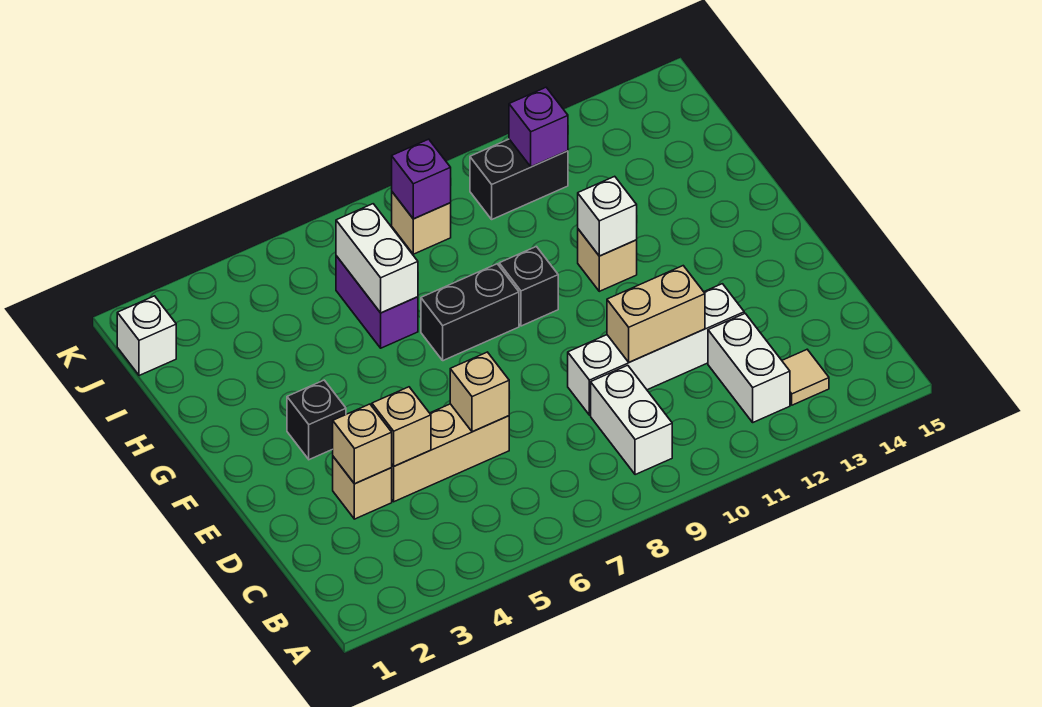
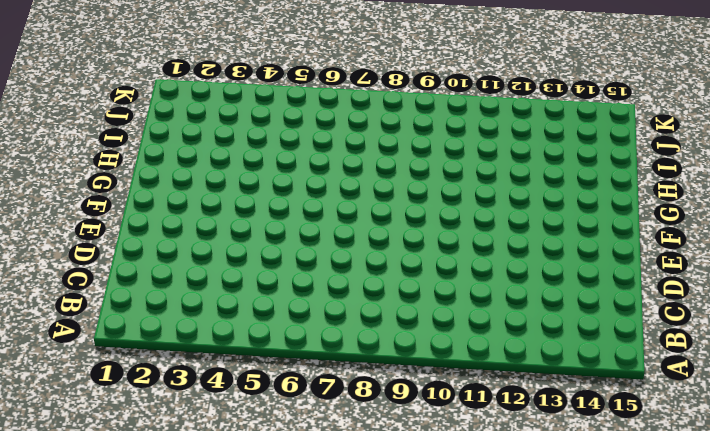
none -> white brick B9:C9 level 1
none -> white brick B12:C12 level 1
none -> tan tile B13 level 1

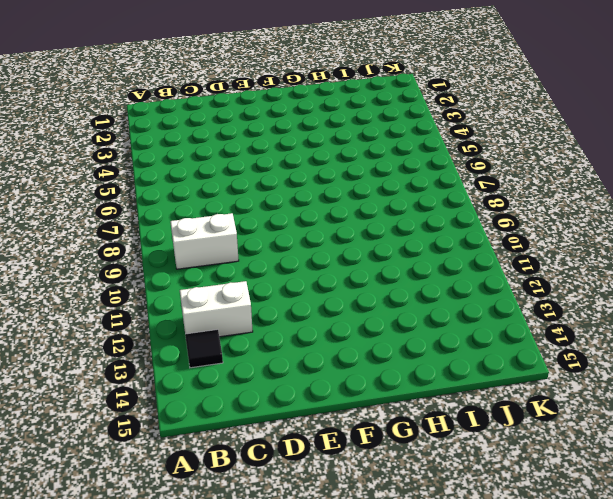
black tile B13 level 1 -> tan tile B13 level 1
none -> tan brick D3 level 1
none -> tan brick D4:D6 level 1
none -> white brick D9:D12 level 1

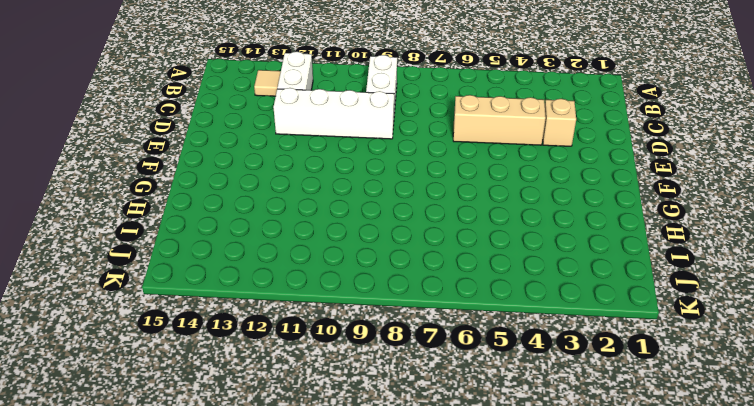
none -> black brick F3 level 1
none -> black brick G7:G8 level 1
none -> black brick G9 level 1

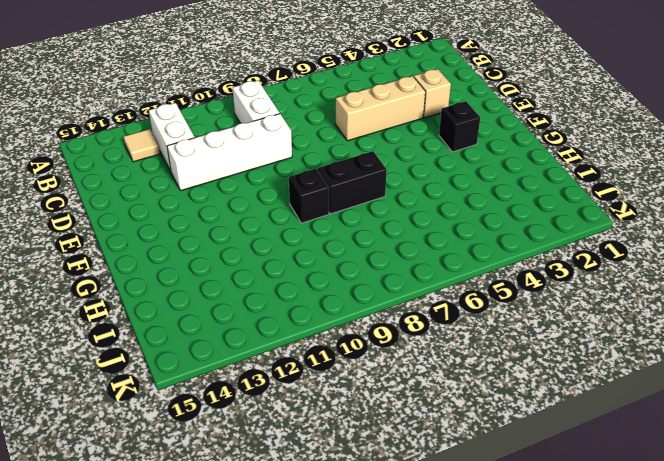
none -> tan brick G11 level 1
none -> purple brick H6:I6 level 1
none -> white brick J1 level 1

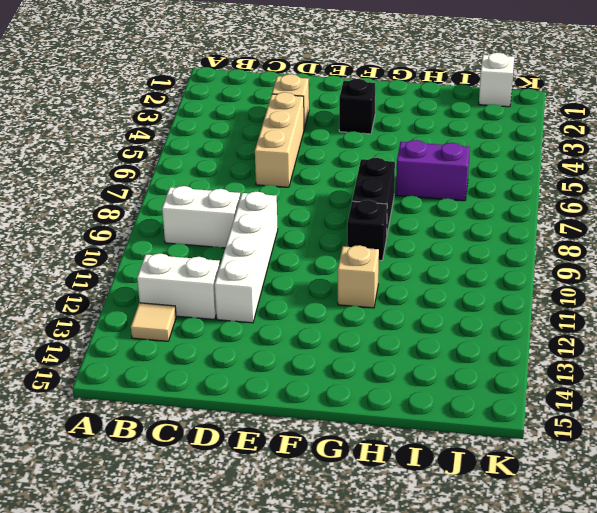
none -> tan brick J8 level 1
none -> black brick J10:J11 level 1
none -> tan brick D3 level 2

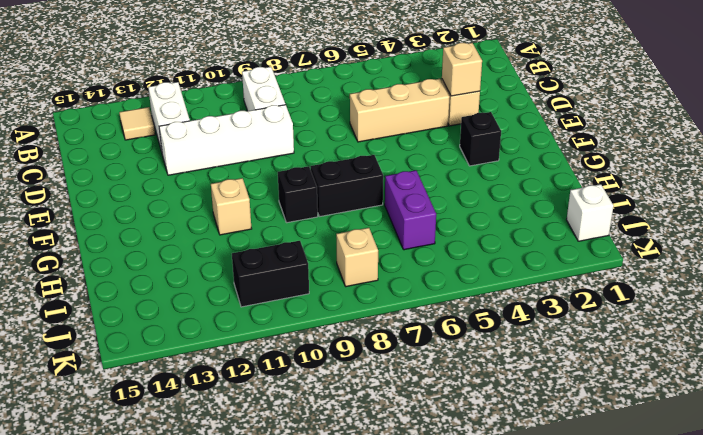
none -> tan brick D4 level 2
none -> tan brick D6 level 2
none -> tan brick D10:D11 level 2

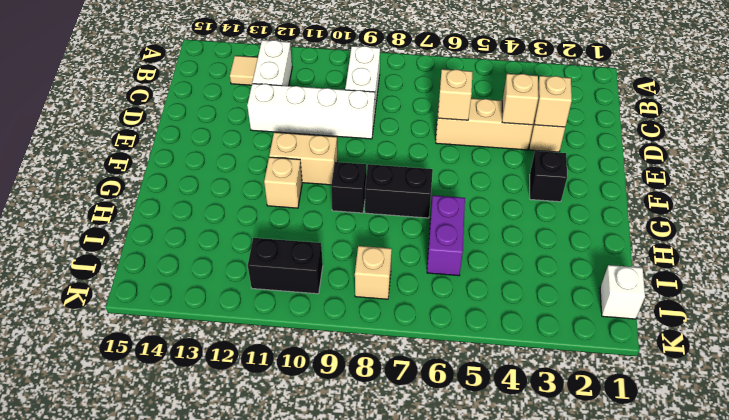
tan brick F10:F11 level 1 -> tan brick D10:D11 level 2
none -> white brick G11 level 2
none -> white brick H6:I6 level 2
none -> purple brick J8 level 2

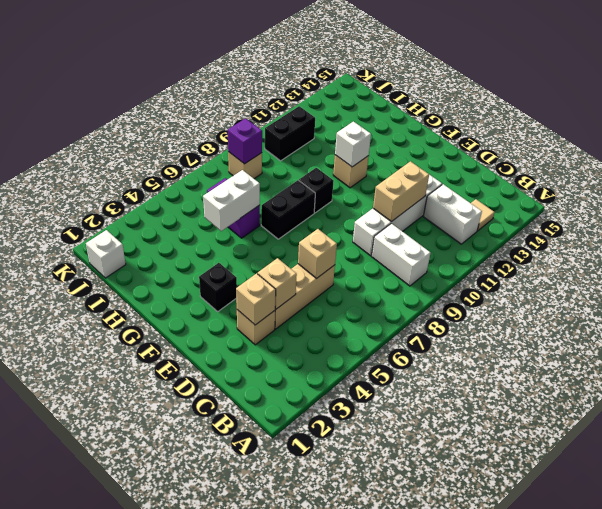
white brick H5:H6 level 2 -> white brick H6:I6 level 2
none -> purple brick J11 level 2

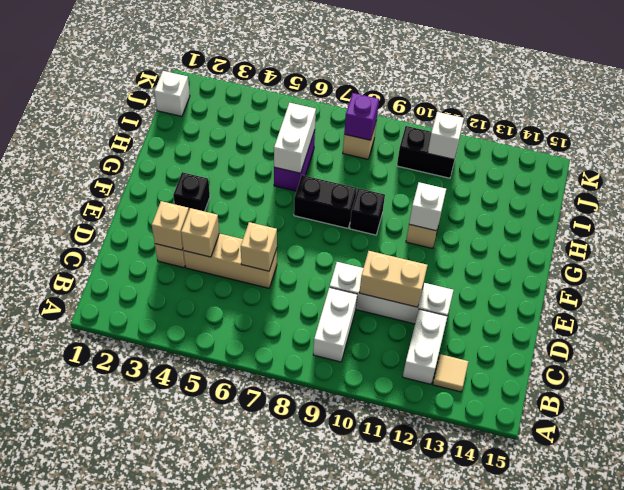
white brick J11 level 2 -> purple brick J11 level 2

